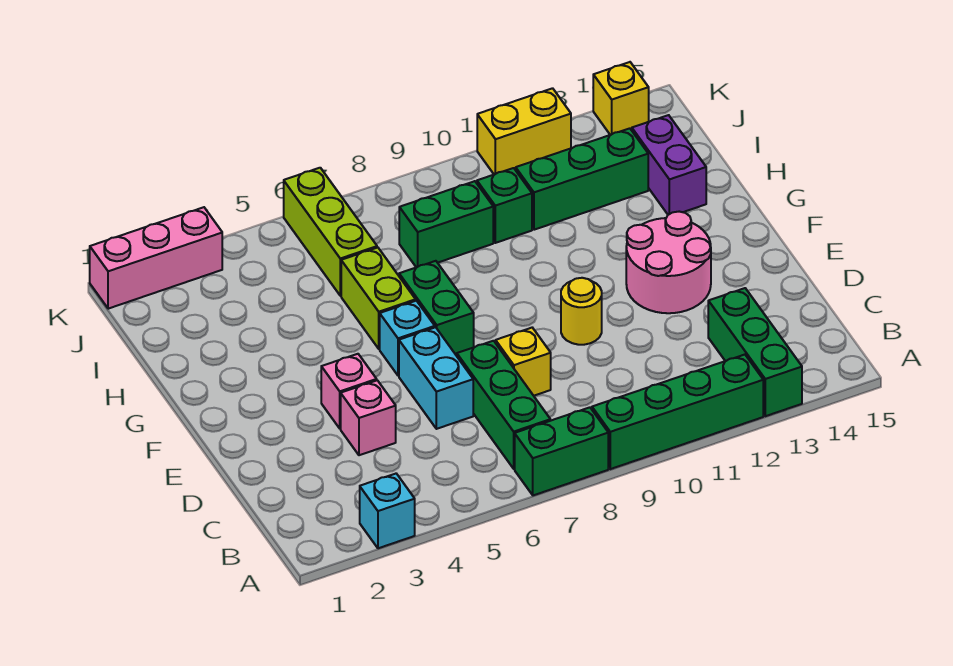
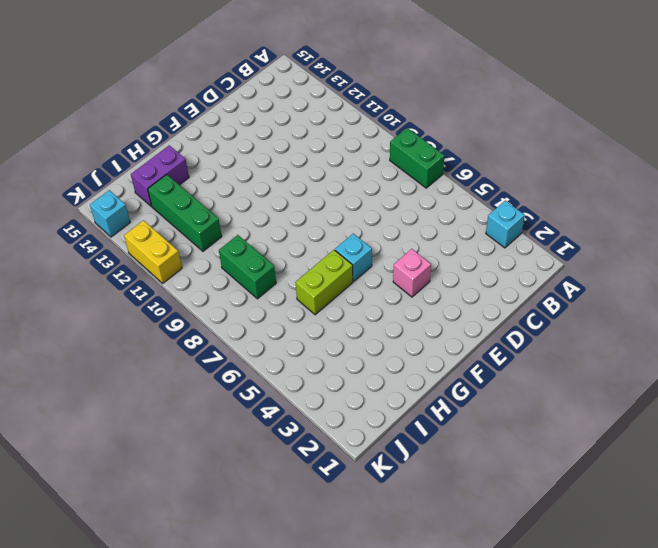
cyan brick K14 level 1 -> yellow brick K14 level 1
none -> green brick A9:A12 level 1
none -> green brick A13:C13 level 1
none -> green brick B7:D7 level 1

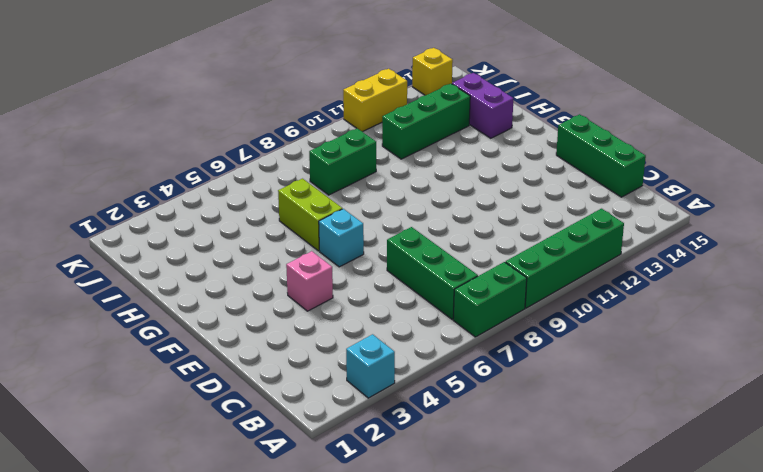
green brick C15:E15 level 1 -> green brick A13:C13 level 1
none -> pink brick D4 level 1
none -> cyan brick D6:E6 level 1
none -> yellow brick D8 level 1

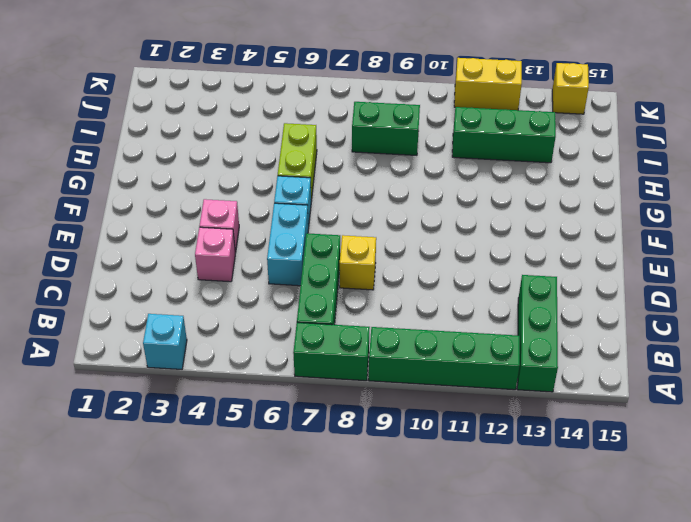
none -> yellow round brick E10 level 1
none -> pink round brick E12:F13 level 1
none -> green brick F7:G7 level 1

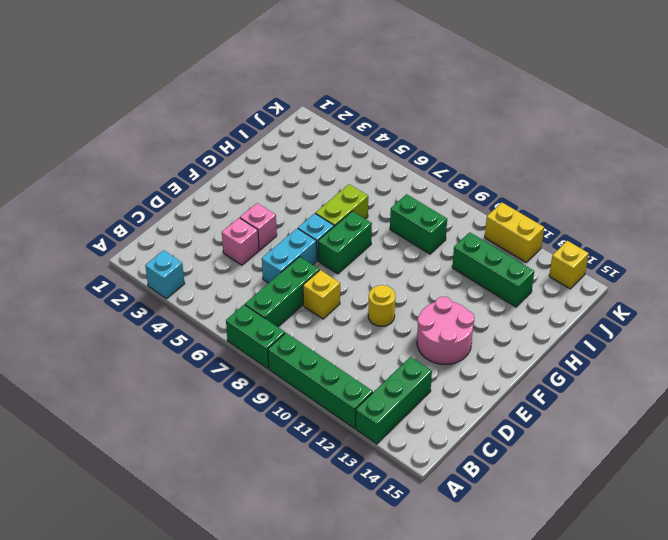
none -> purple brick H14:I14 level 1
none -> lime brick I6:K6 level 1
none -> green brick I10 level 1

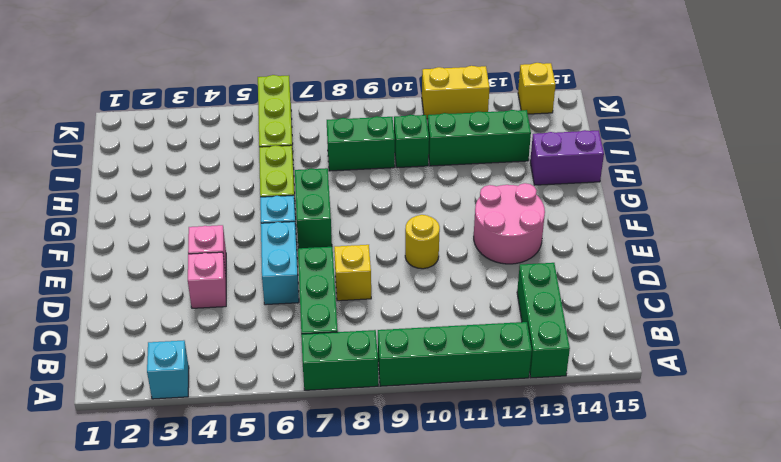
purple brick H14:H15 level 1 -> purple brick H14:I14 level 1
none -> pink brick K1:K3 level 1

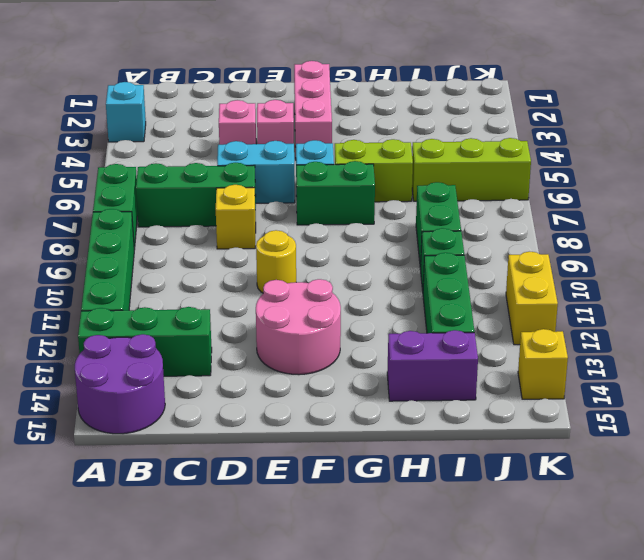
purple round brick A14:B15 level 1 -> none
pink brick F2:F4 level 1 -> pink brick K1:K3 level 1

